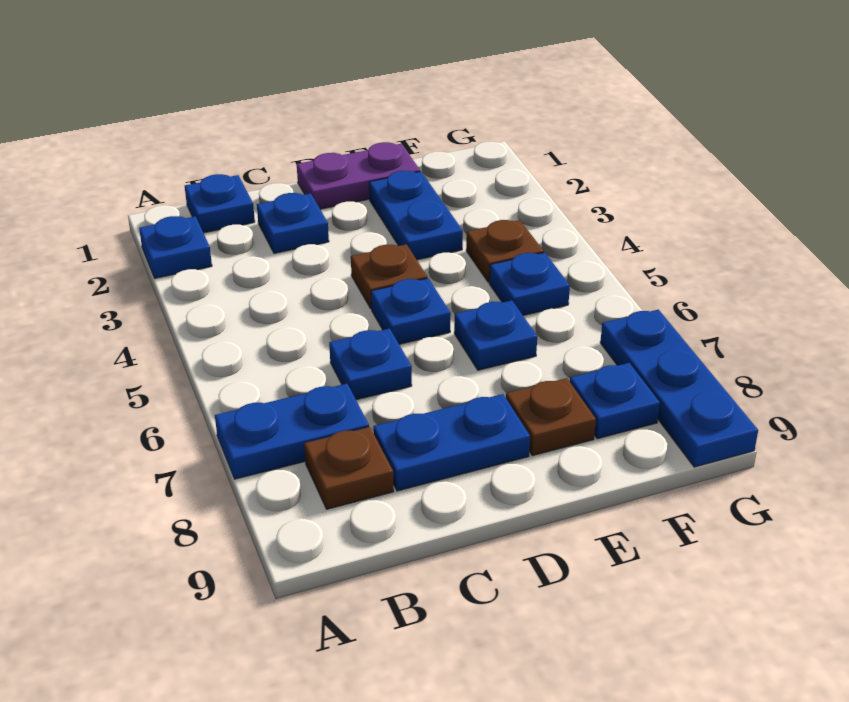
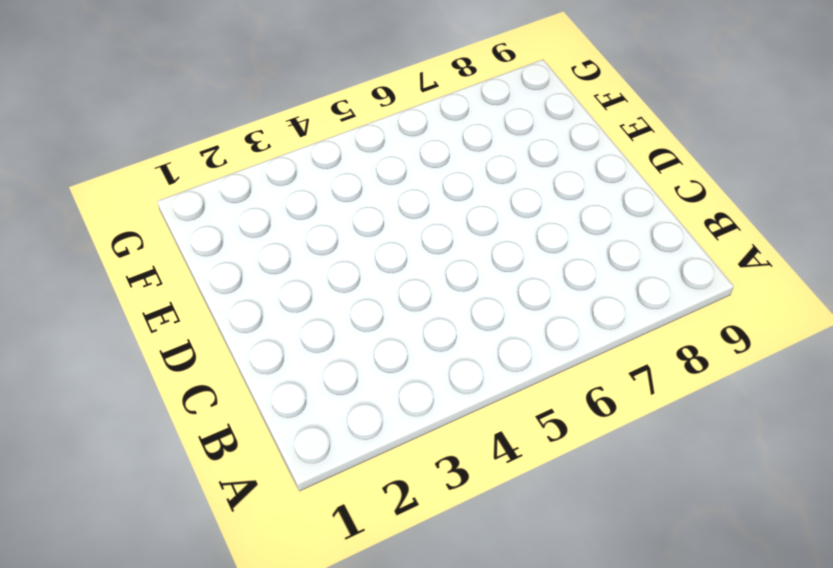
none -> blue plate A2 level 1
none -> blue plate A7:B7 level 1
none -> blue plate B1 level 1

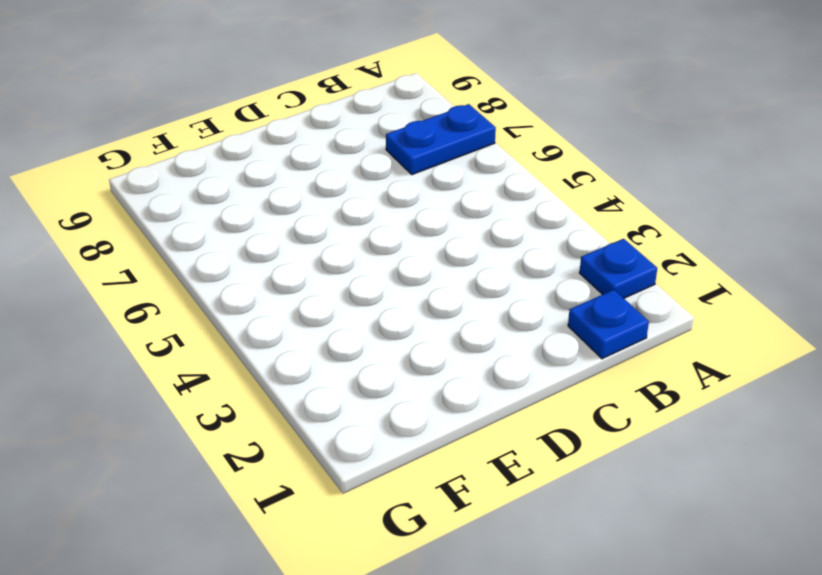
none -> brown plate B8 level 1
none -> blue plate C2 level 1
none -> blue plate C6 level 1

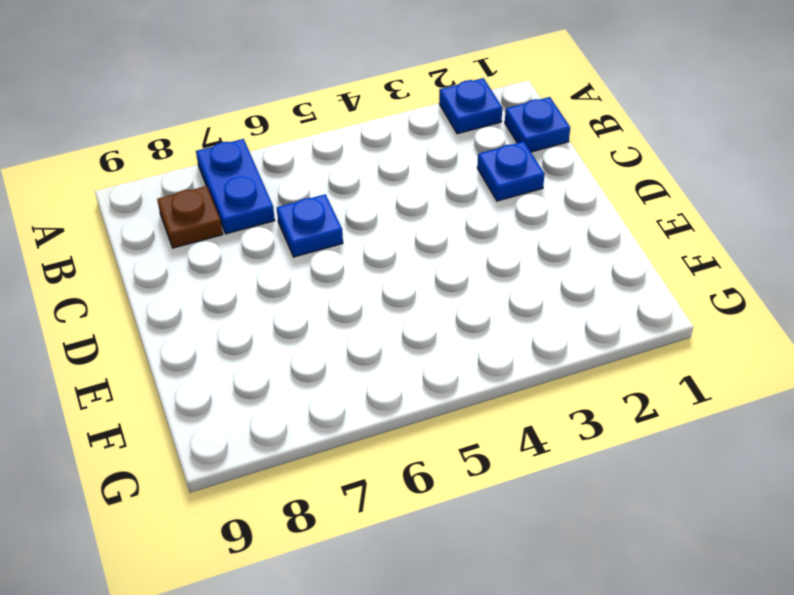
none -> blue plate C8:D8 level 1
none -> purple plate D1:E1 level 1
none -> brown plate D4 level 1

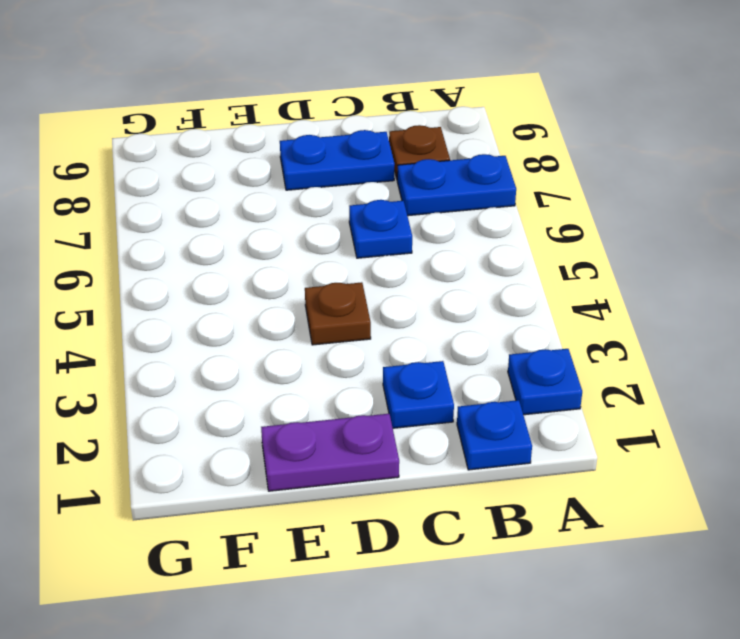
none -> blue plate D5 level 1
none -> blue plate E2:E3 level 1
none -> blue plate E6 level 1

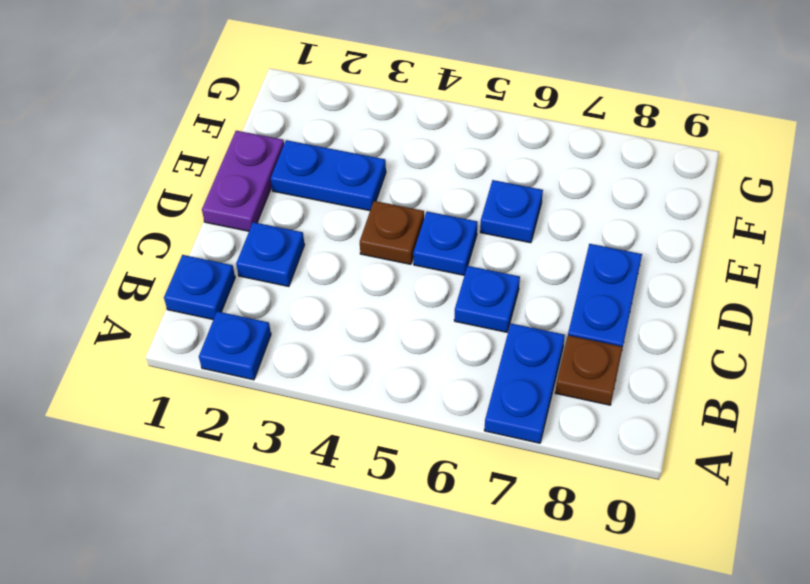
none -> brown plate E8 level 1
none -> brown plate F4 level 1
none -> blue plate F5 level 1

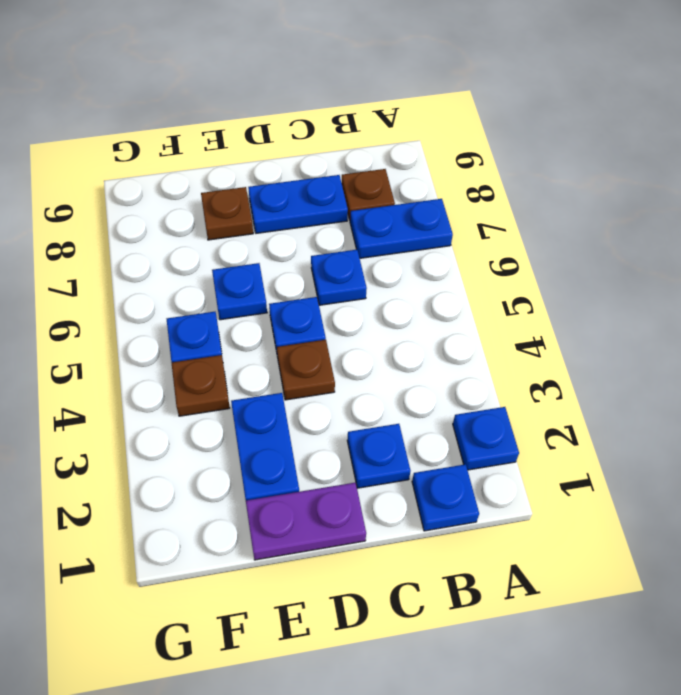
none -> blue plate F8 level 1
none -> blue plate G7:G9 level 1

